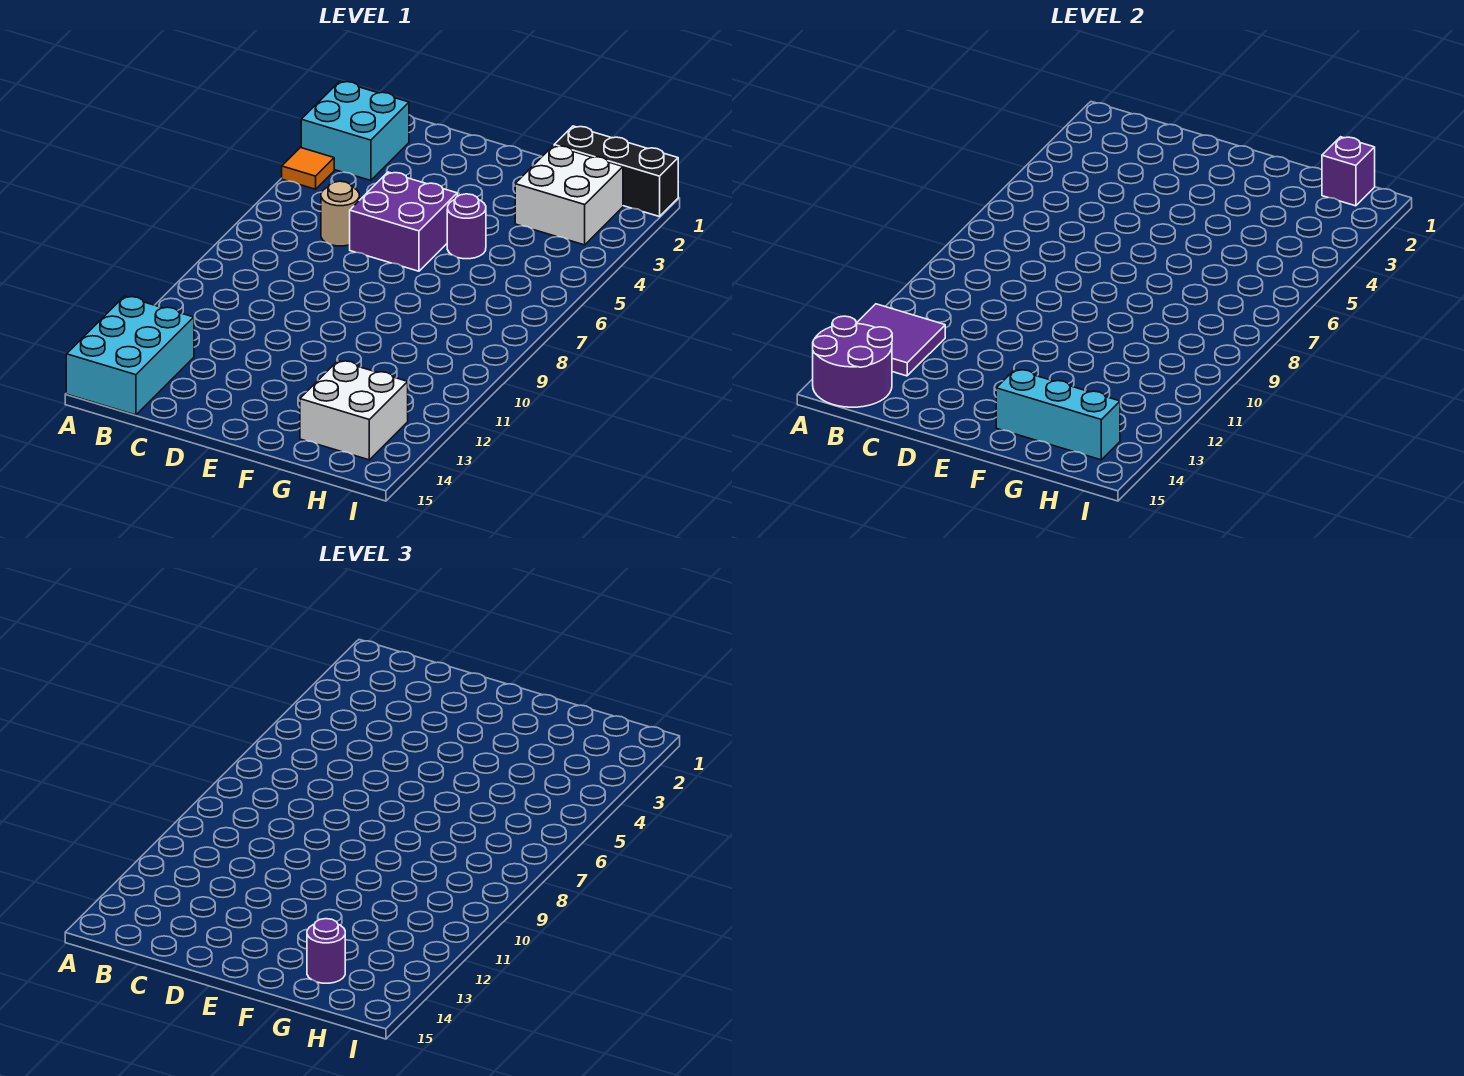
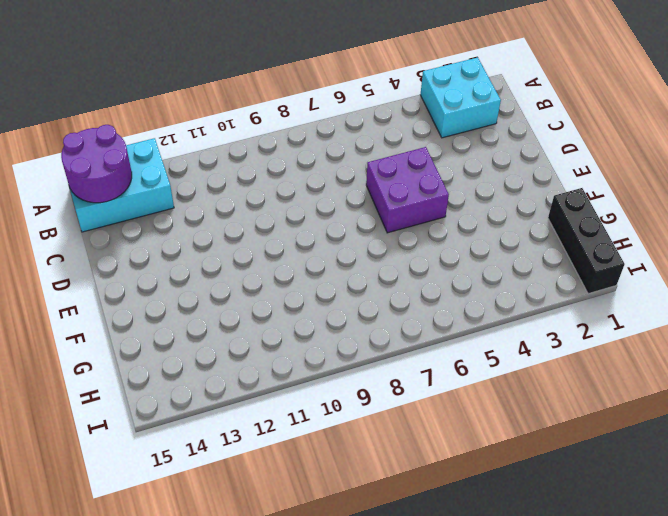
none -> orange tile A4 level 1
none -> tan round brick C6 level 1
none -> purple round brick F5 level 1

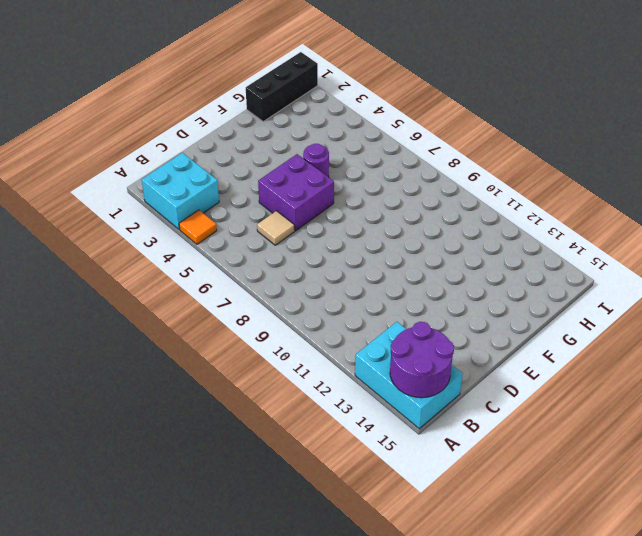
tan tile C6 level 1 -> tan round brick C6 level 1
none -> white brick G2:H3 level 1
none -> white brick G13:H14 level 1
none -> purple tile A12:B13 level 2

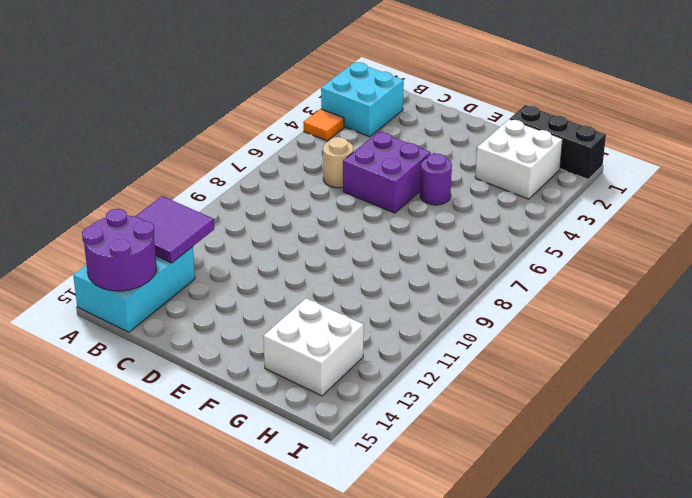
none -> cyan brick F14:H14 level 2
none -> purple brick H1 level 2
none -> purple round brick G14 level 3

